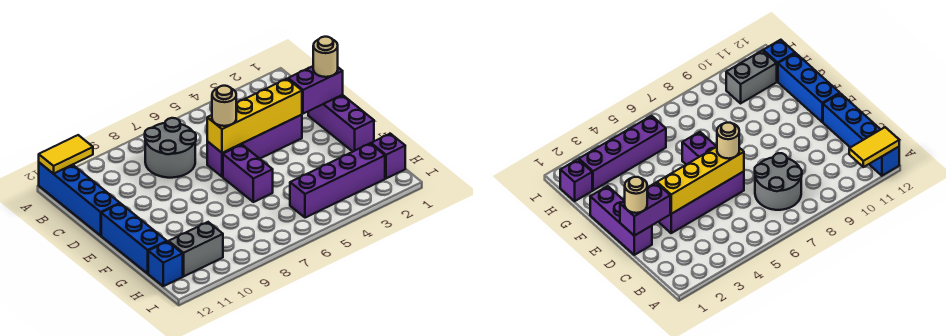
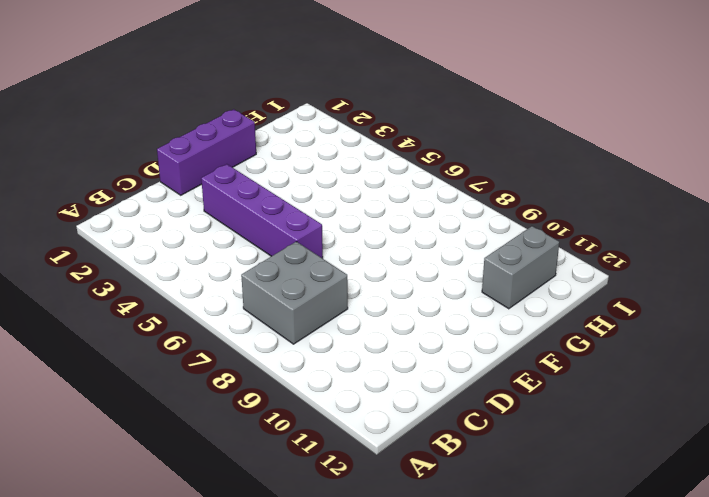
grey brick B7:C8 level 1 -> grey round brick B7:C8 level 1
grey brick G11:H11 level 1 -> grey brick H10:H11 level 1
none -> blue brick A12:D12 level 1
none -> purple brick E6:F6 level 1
none -> blue brick E12:G12 level 1

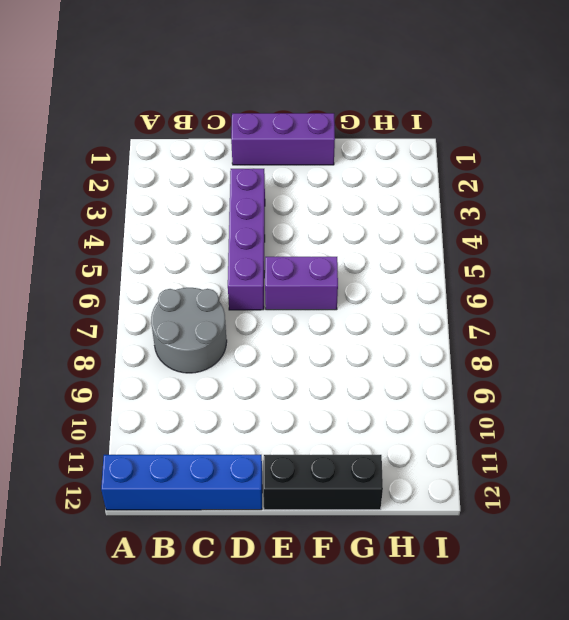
black brick E12:G12 level 1 -> blue brick E12:G12 level 1
none -> purple brick H1 level 1
none -> purple brick H2:H5 level 1
none -> grey brick H10:H11 level 1

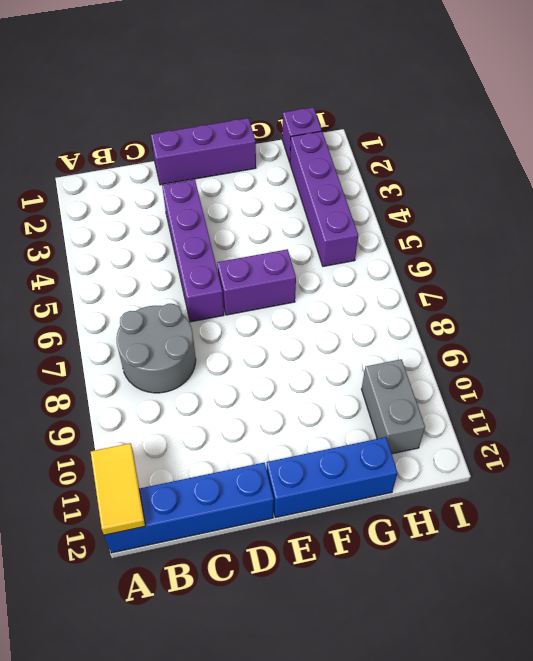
none -> blue brick H12 level 1
none -> purple brick D1:D2 level 2
none -> yellow brick D3:D6 level 2

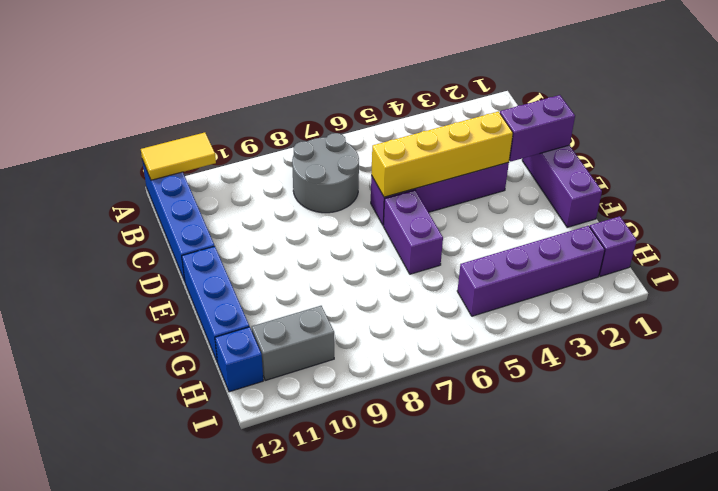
none -> tan round brick D1 level 3
none -> tan round brick D6 level 3

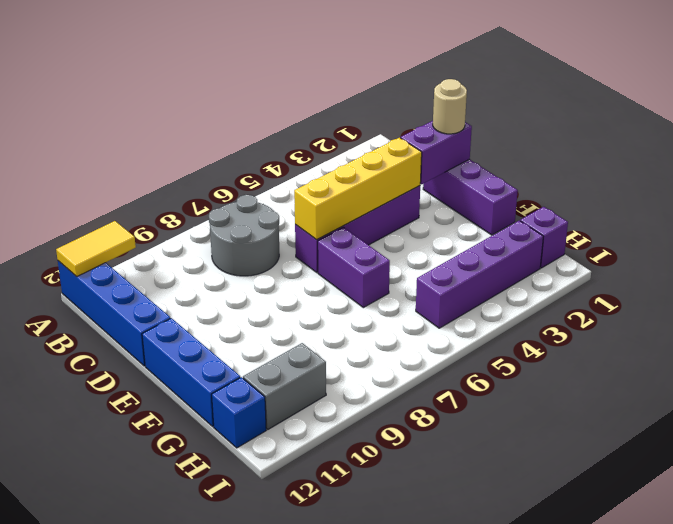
none -> tan round brick D6 level 3

